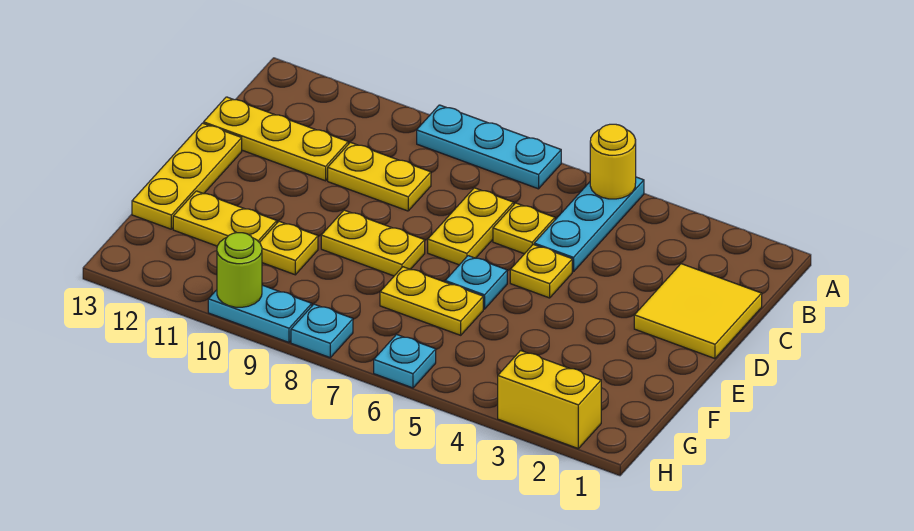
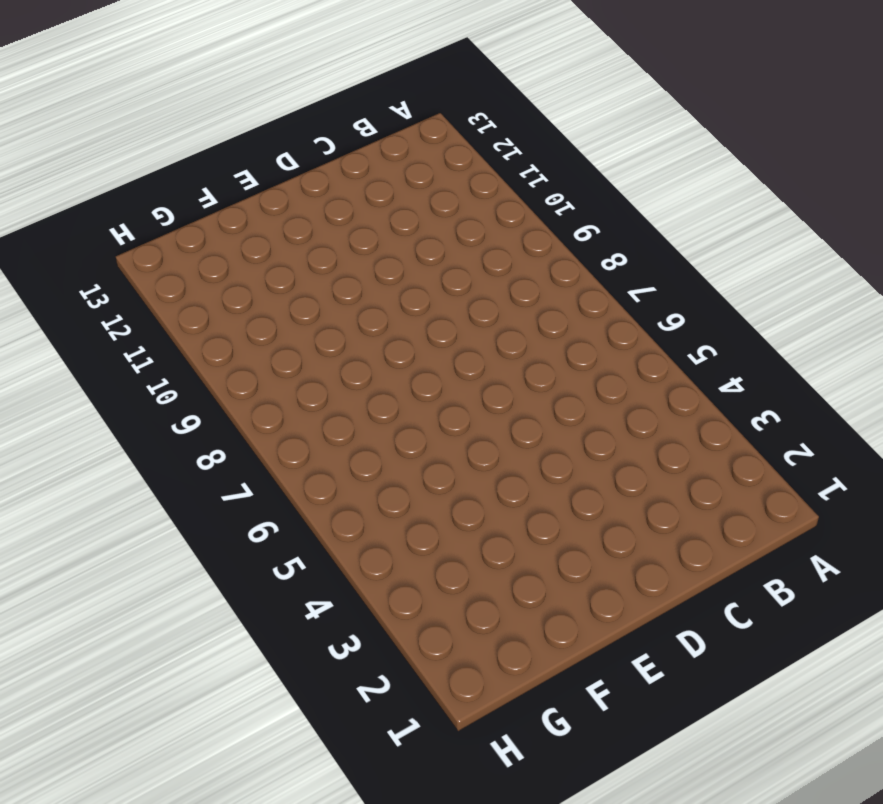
none -> cyan plate A5:C5 level 1
none -> cyan plate A7:A9 level 1
none -> yellow tile C1:D2 level 1

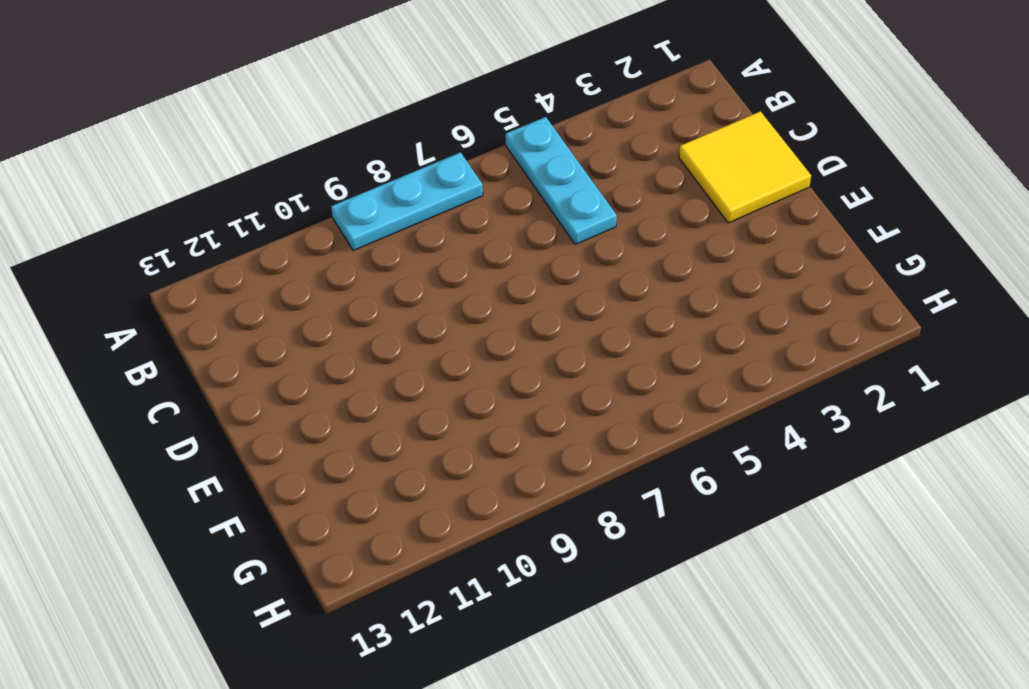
none -> yellow plate C6 level 1
none -> yellow plate C7:D7 level 1
none -> yellow plate C9:C10 level 1

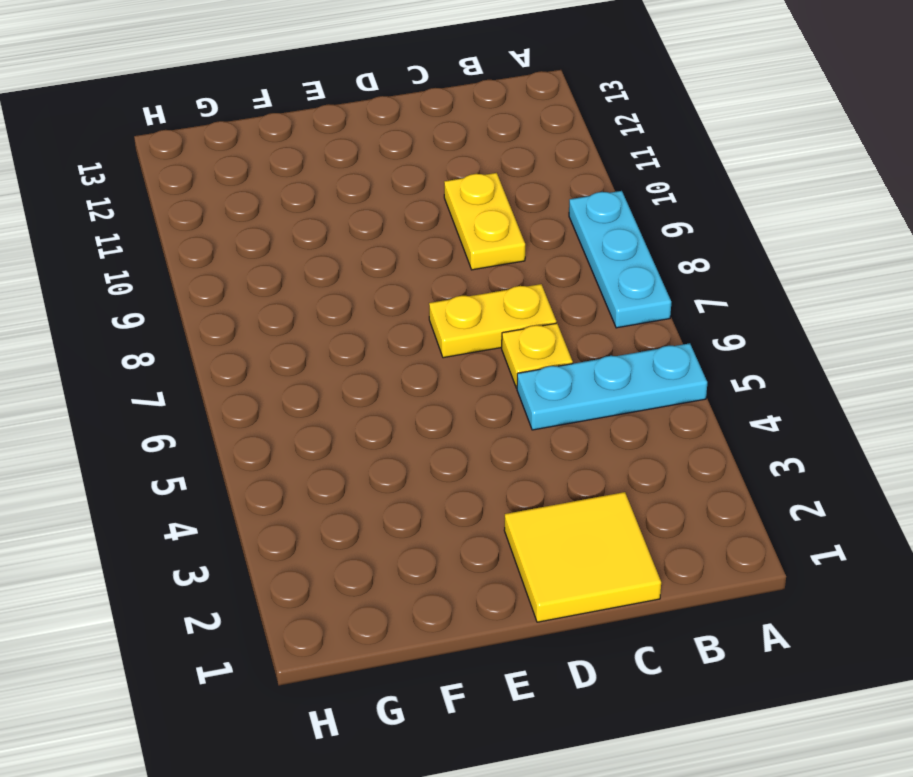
none -> yellow plate C11:C13 level 1
none -> yellow plate D5 level 1
none -> yellow plate D13:F13 level 1

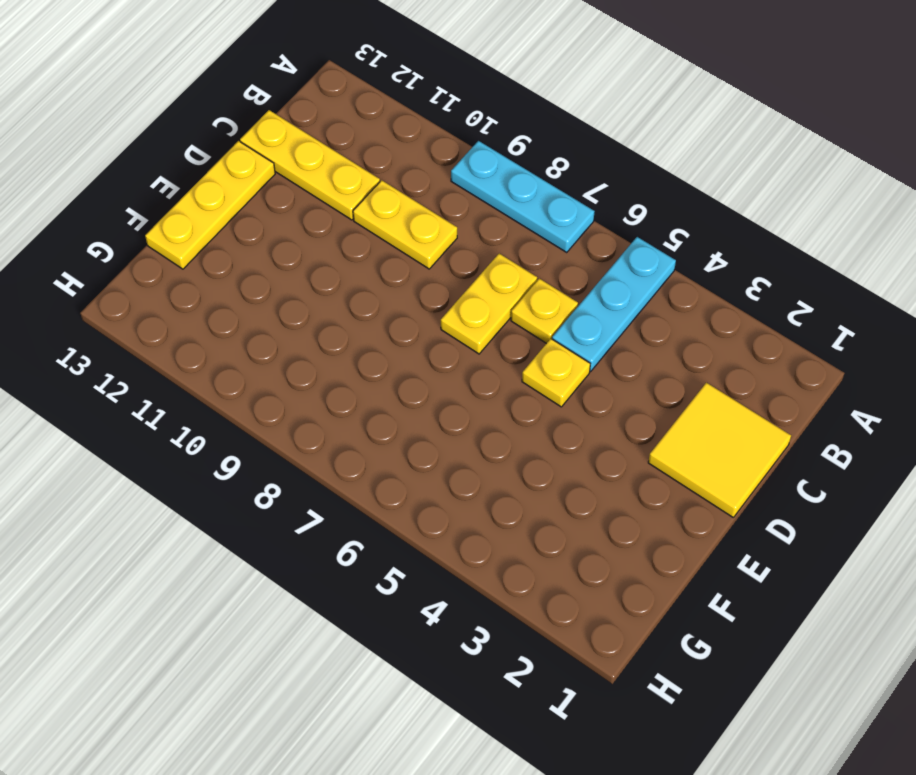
none -> cyan plate E6 level 1
none -> yellow plate E8:E9 level 1
none -> yellow plate F6:F7 level 1

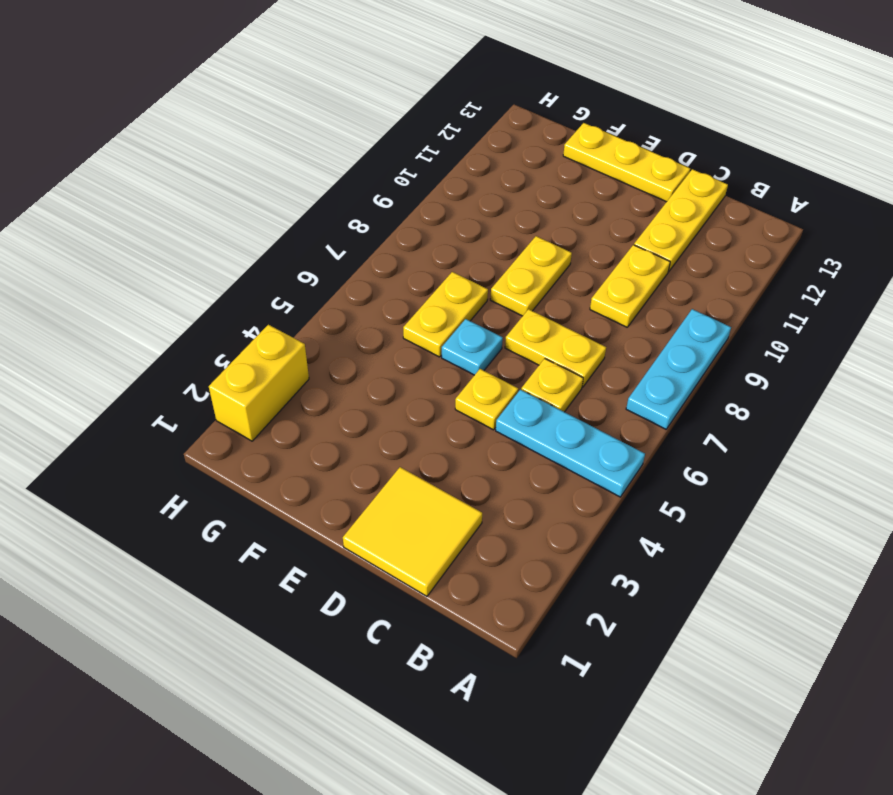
none -> yellow plate F10 level 1
none -> yellow plate F11:F12 level 1
none -> cyan plate H6 level 1

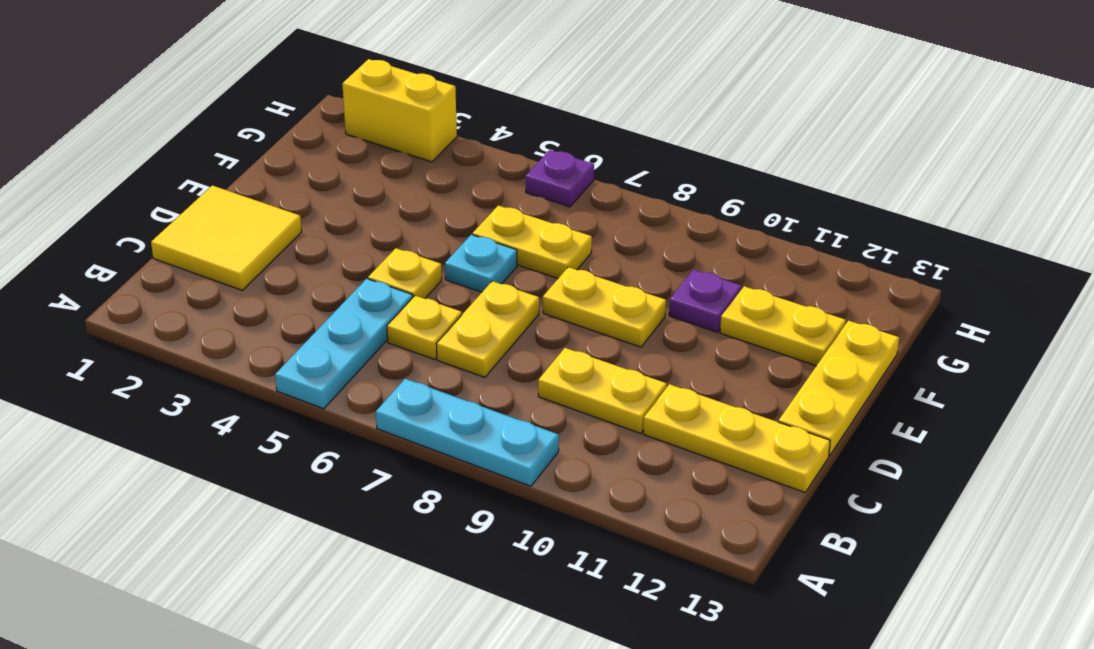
purple plate F10 level 1 -> yellow plate F10 level 1
purple plate H6 level 1 -> cyan plate H6 level 1
none -> cyan plate H8 level 1
none -> cyan plate H9:H10 level 1
none -> yellow round brick A5 level 2

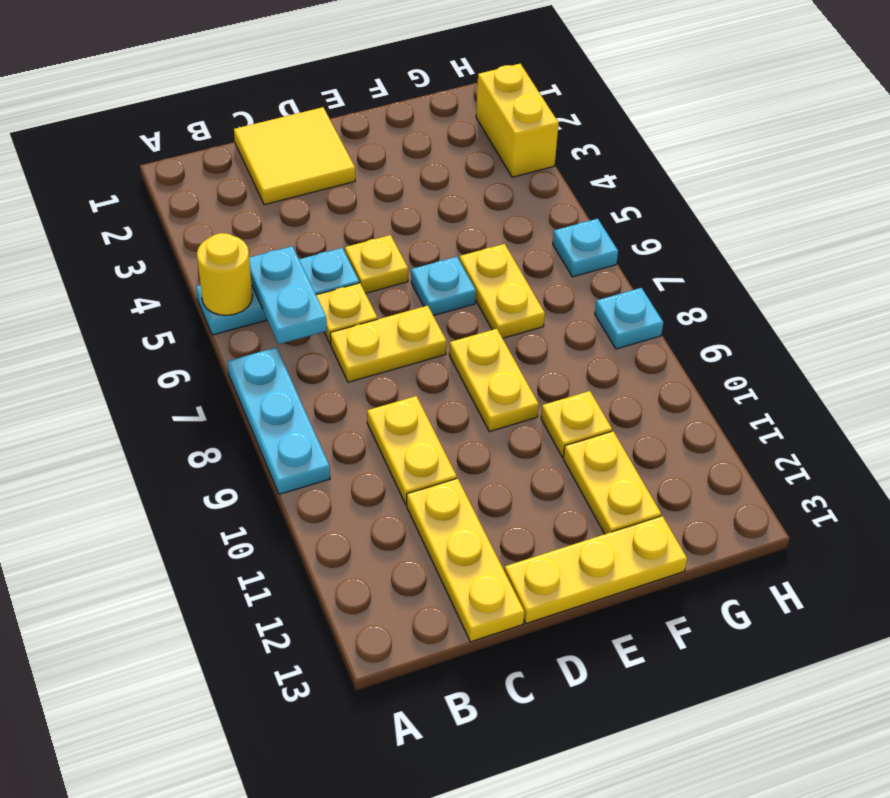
cyan plate B5:B6 level 2 -> cyan plate H9:H10 level 1
none -> lime round brick H10 level 2

